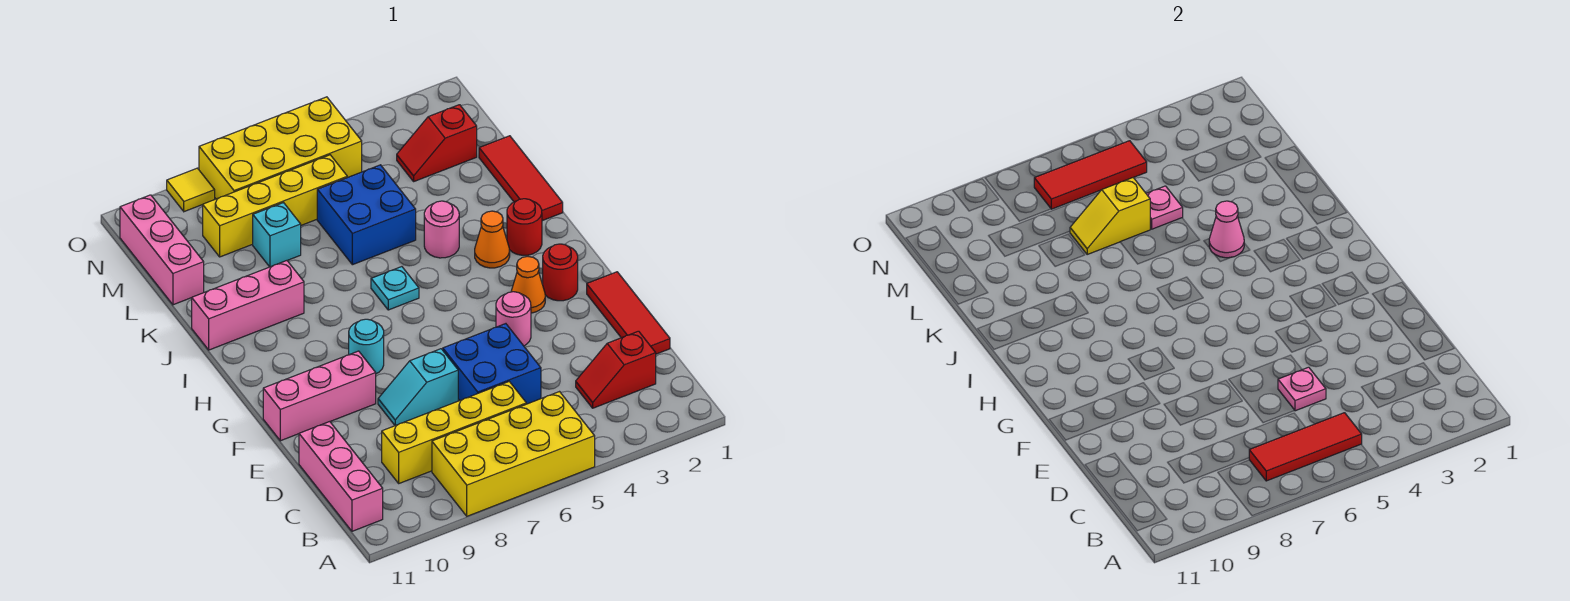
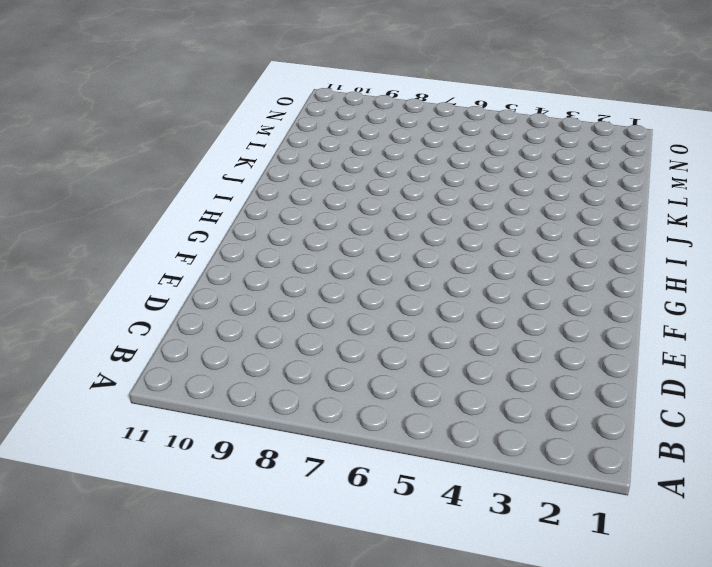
none -> yellow brick A5:B8 level 1
none -> pink brick B11:D11 level 1
none -> red slope C2:C3 level 1 top 2
none -> yellow brick C6:C9 level 1

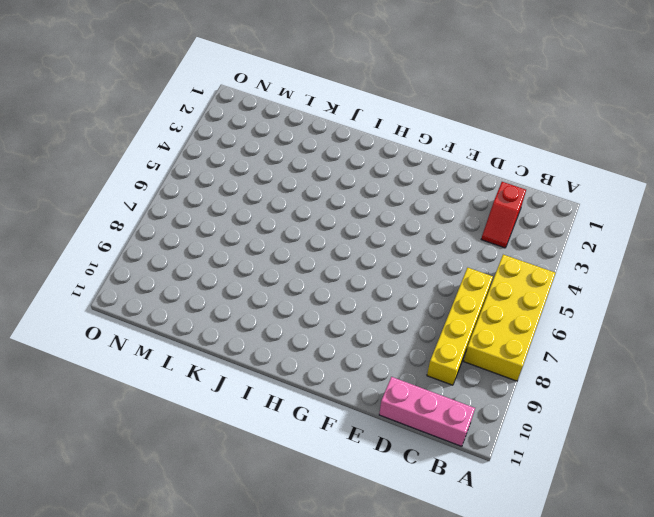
none -> red tile D1:F1 level 1
none -> blue brick D5:E6 level 1
none -> cyan slope E7:E8 level 1 top 7
none -> pink round brick F4 level 1

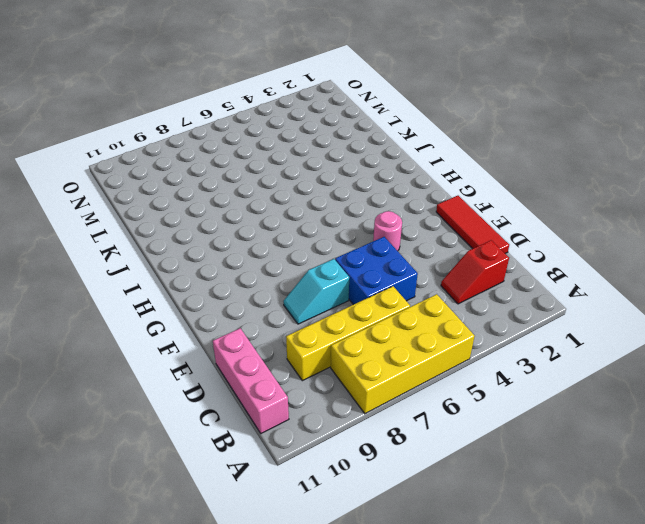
none -> pink brick F9:F11 level 1
none -> red round brick G2 level 1
none -> orange cone G3 level 1
none -> cyan round brick G8 level 1

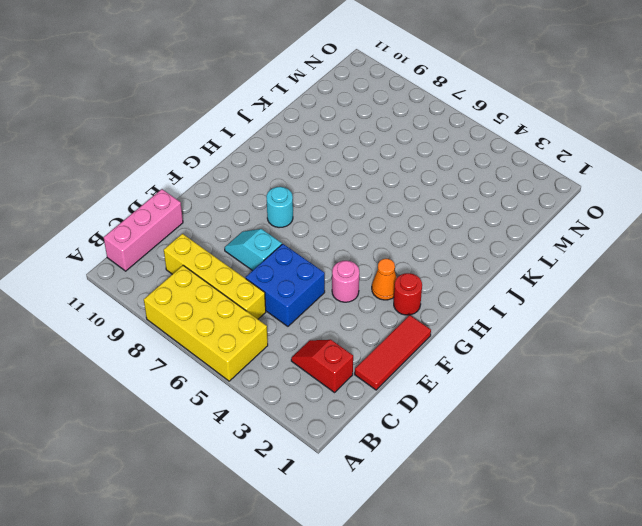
none -> pink brick F9:F11 level 1
none -> red round brick I2 level 1
none -> orange cone I3 level 1
none -> cyan plate I6 level 1

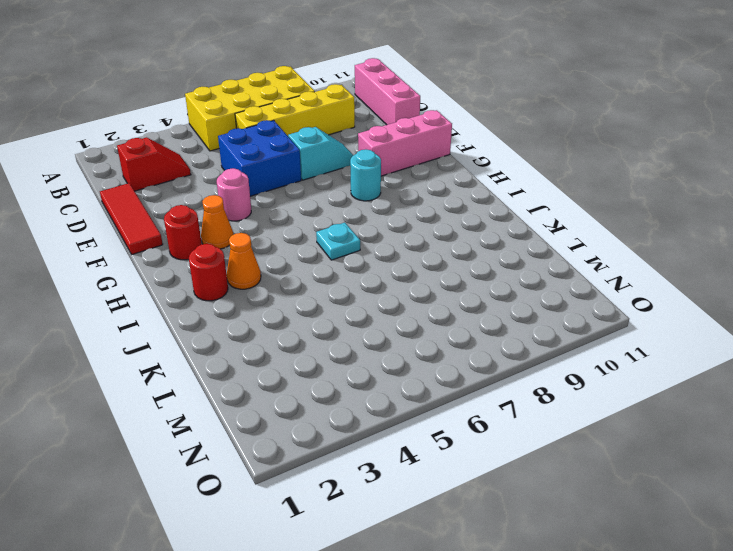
none -> red tile J1:L1 level 1
none -> pink round brick J4 level 1
none -> pink brick J9:J11 level 1
none -> blue brick K5:L6 level 1

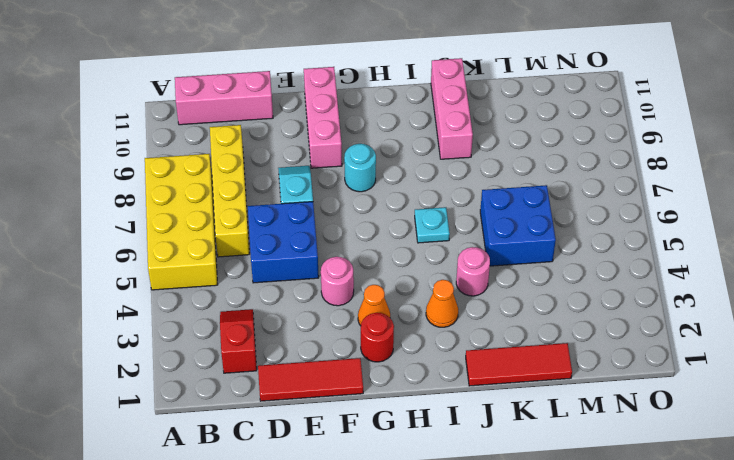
none -> red round brick I2 level 1
none -> cyan brick L8 level 1
none -> pink brick L11:N11 level 1
none -> red slope M2:M3 level 1 top 2

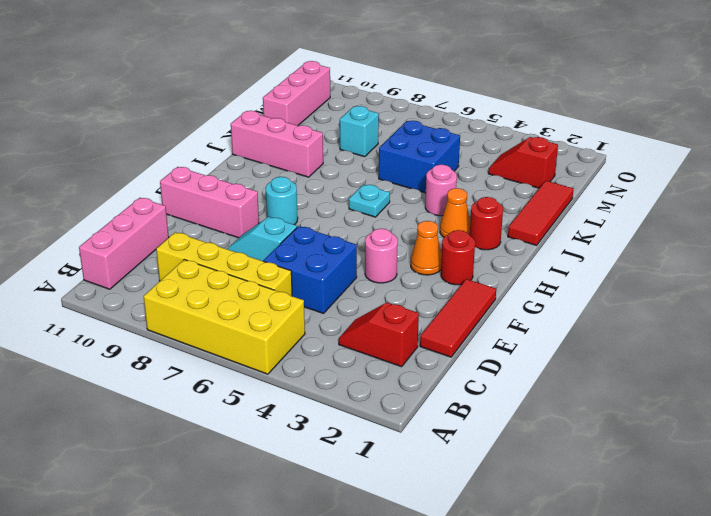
none -> yellow brick M6:M9 level 1
none -> yellow brick N5:O8 level 1
none -> yellow tile O9 level 1
none -> red tile B5:B7 level 2

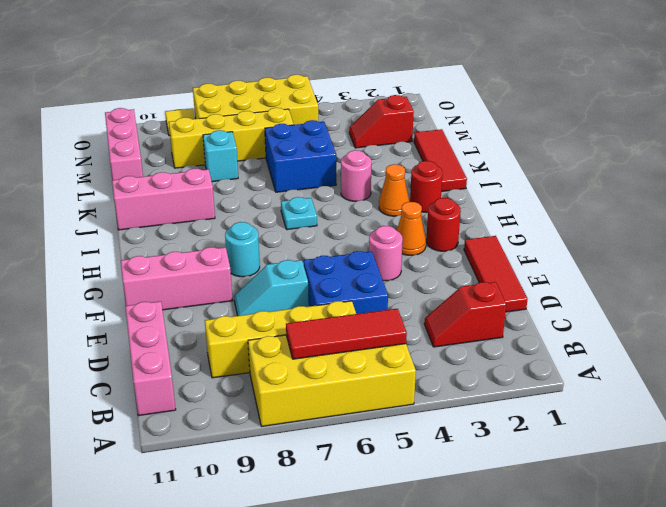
none -> pink plate D5 level 2
none -> pink cone J4 level 2
none -> pink plate L5 level 2
none -> yellow slope L6:L7 level 2 top 6

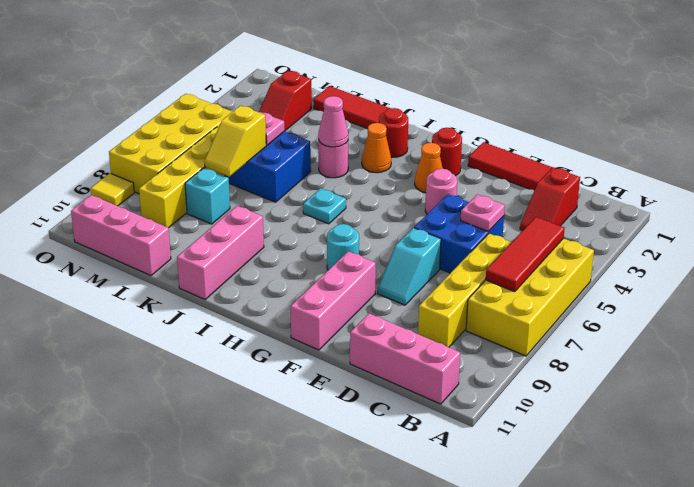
none -> red tile N5:N7 level 2

